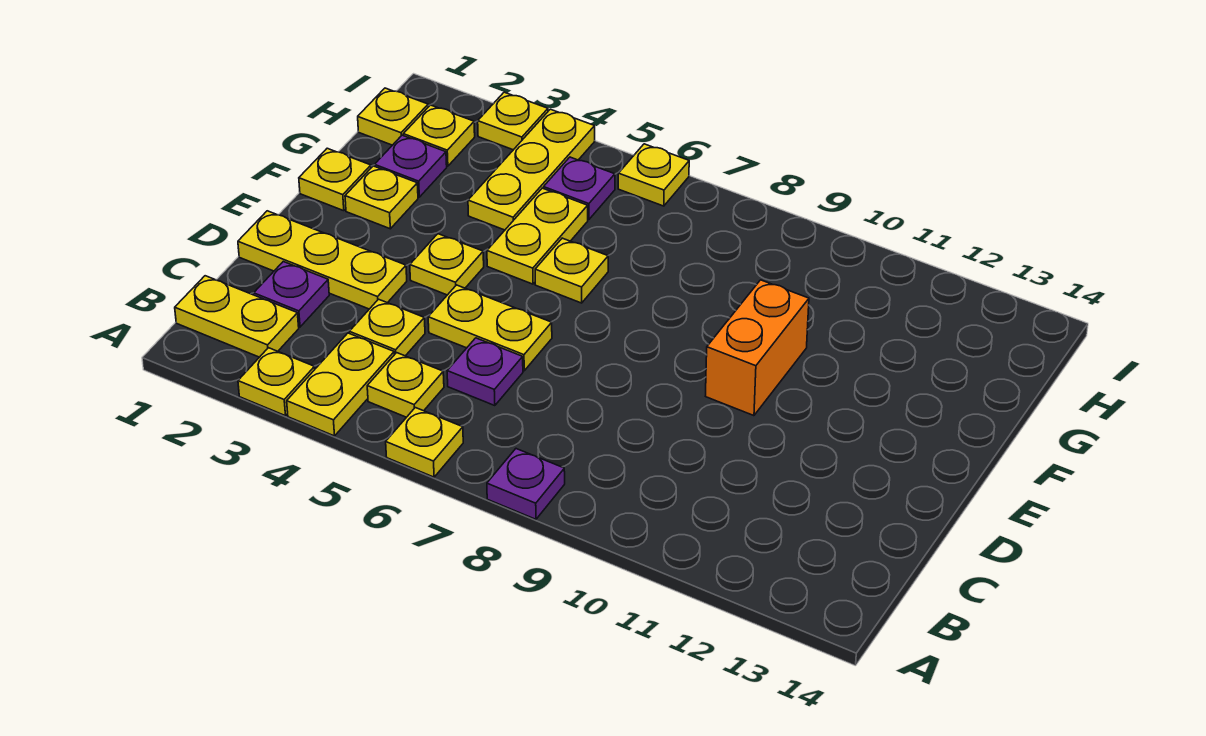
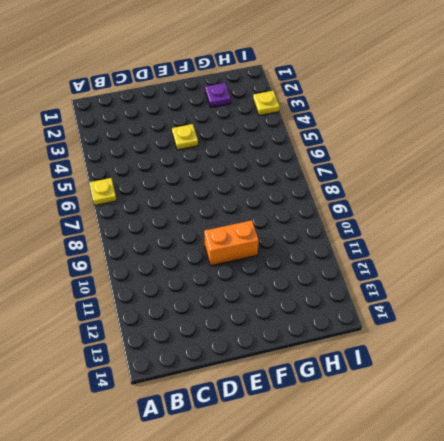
none -> yellow plate A3 level 1
none -> yellow plate A4:B4 level 1
none -> purple plate A8 level 1

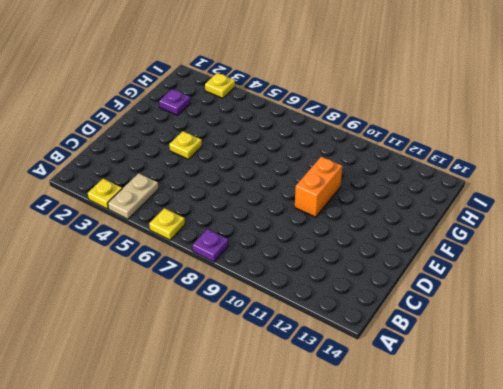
tan plate A4:B4 level 1 -> yellow plate A4:B4 level 1
none -> yellow plate B1:B2 level 1
none -> yellow plate B5 level 1
none -> purple plate C2 level 1

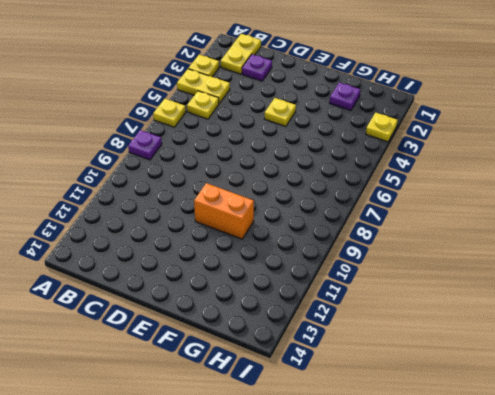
none -> yellow plate C4 level 1
none -> purple plate C6 level 1
none -> yellow plate D1:D3 level 1

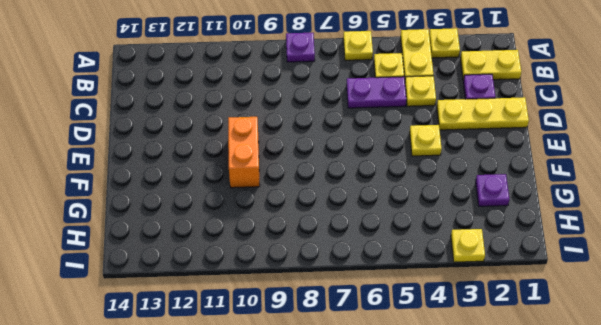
purple plate C5:C6 level 1 -> purple plate C6 level 1
none -> yellow plate D5:D6 level 1
none -> yellow plate F1 level 1
none -> yellow plate F2 level 1

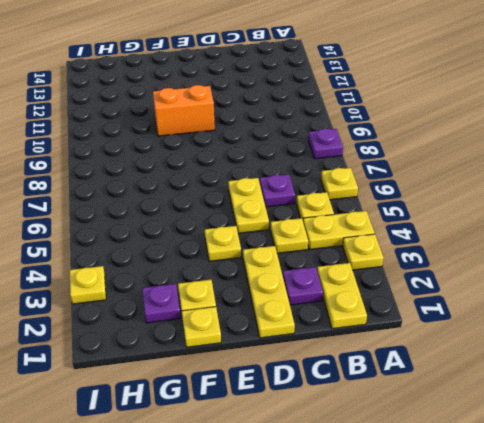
none -> yellow plate F5:G5 level 1
none -> yellow plate F6 level 1
none -> yellow plate G4:I4 level 1

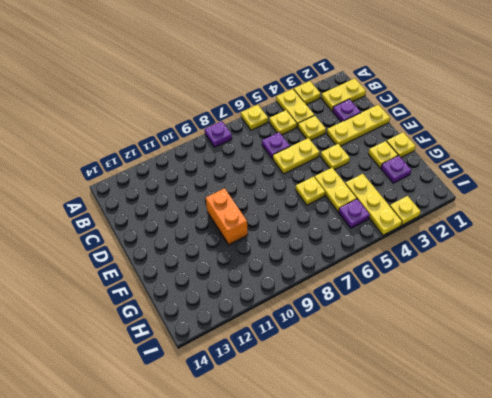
none -> yellow plate H1 level 1
none -> yellow plate H2 level 1
none -> yellow plate I6 level 1

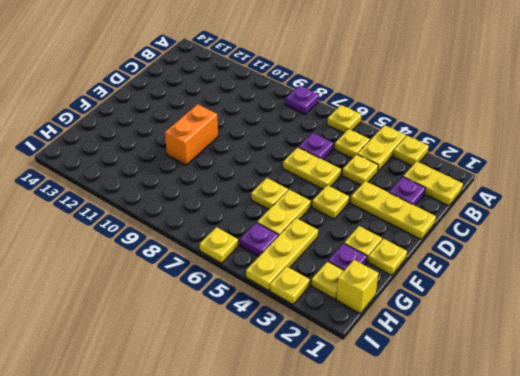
yellow brick H1 level 1 -> yellow plate H1 level 1

